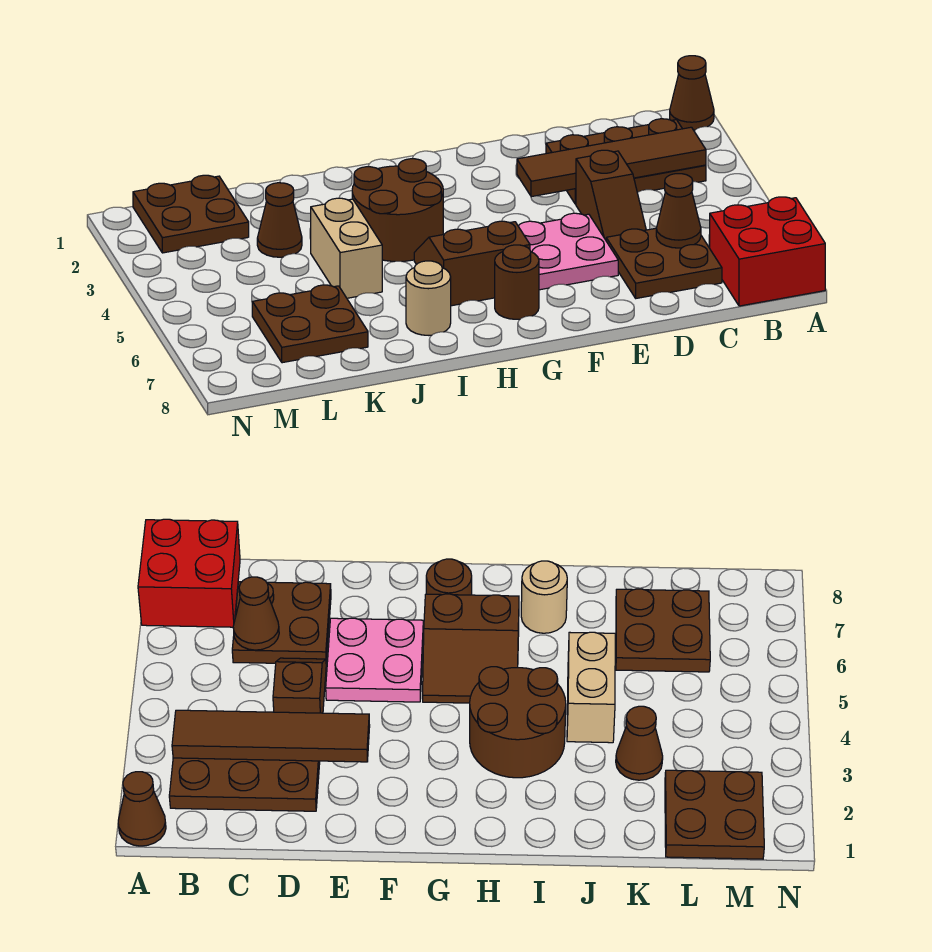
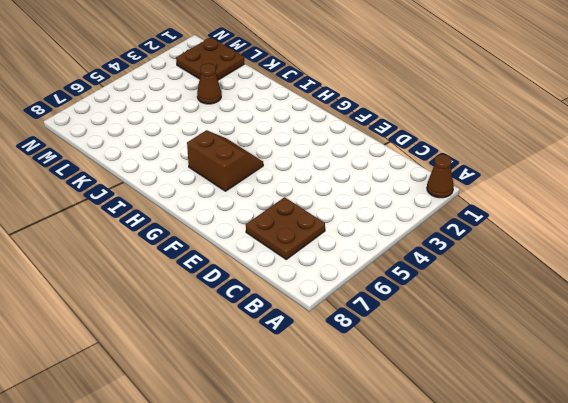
none -> red brick A7:B8 level 1
none -> brown plate B2:D3 level 1
none -> brown slope D4:D5 level 1 top 4

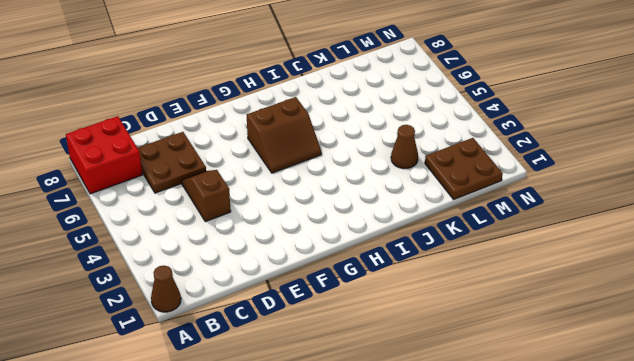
none -> brown plate B2:D3 level 1
none -> pink plate E5:F6 level 1
none -> brown round brick G7 level 1

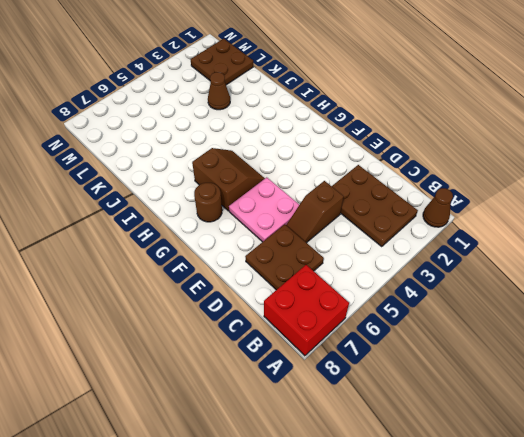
none -> brown round brick H3:I4 level 1
none -> tan round brick I7 level 1
none -> tan brick J4:J5 level 1

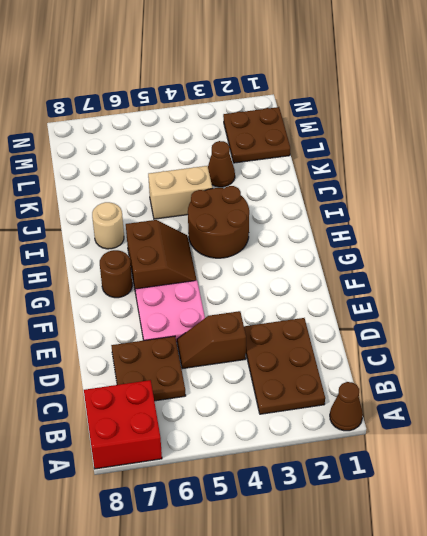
none -> brown plate K6:L7 level 1
none -> brown tile B3:E3 level 2
none -> brown cone C6 level 2

